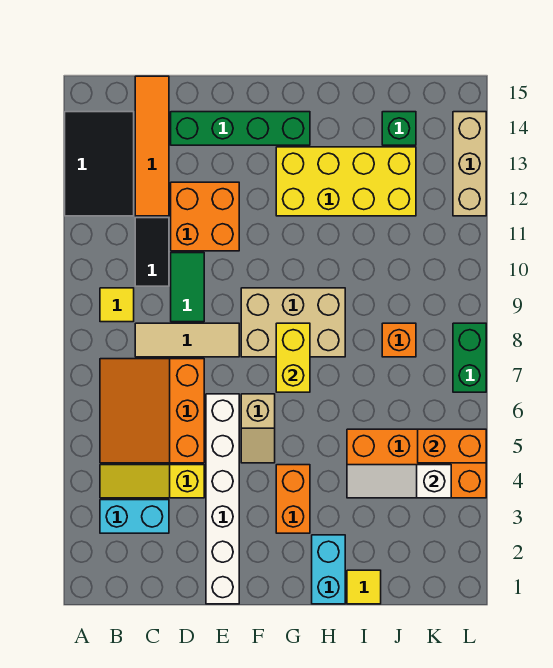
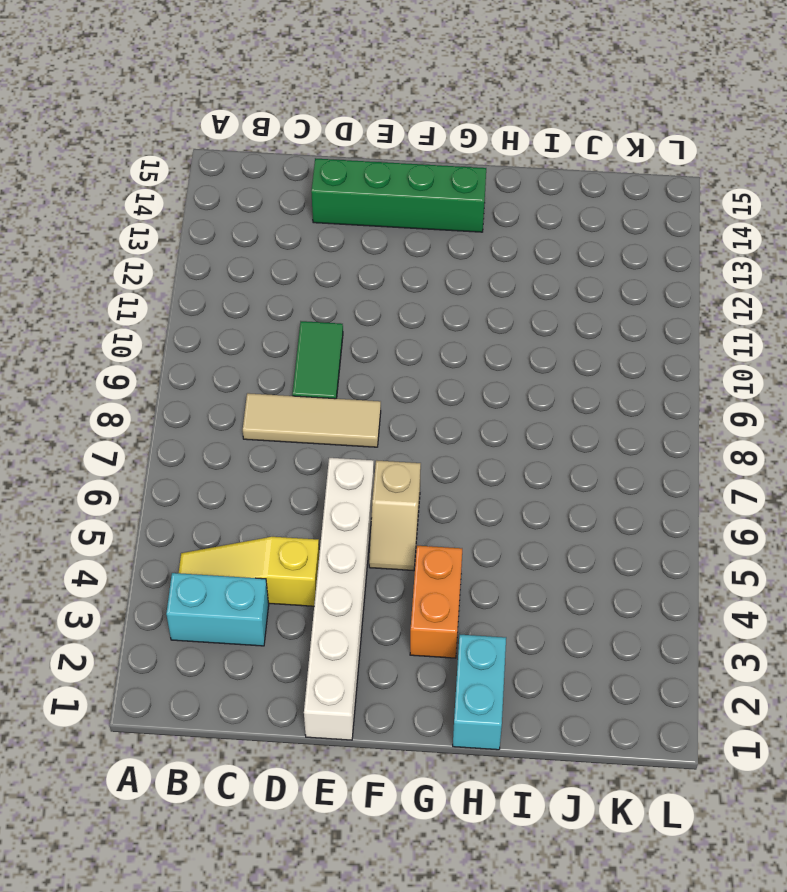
none -> black tile A12:B14 level 1
none -> orange slope B5:D7 level 1 top D
none -> yellow tile B9 level 1

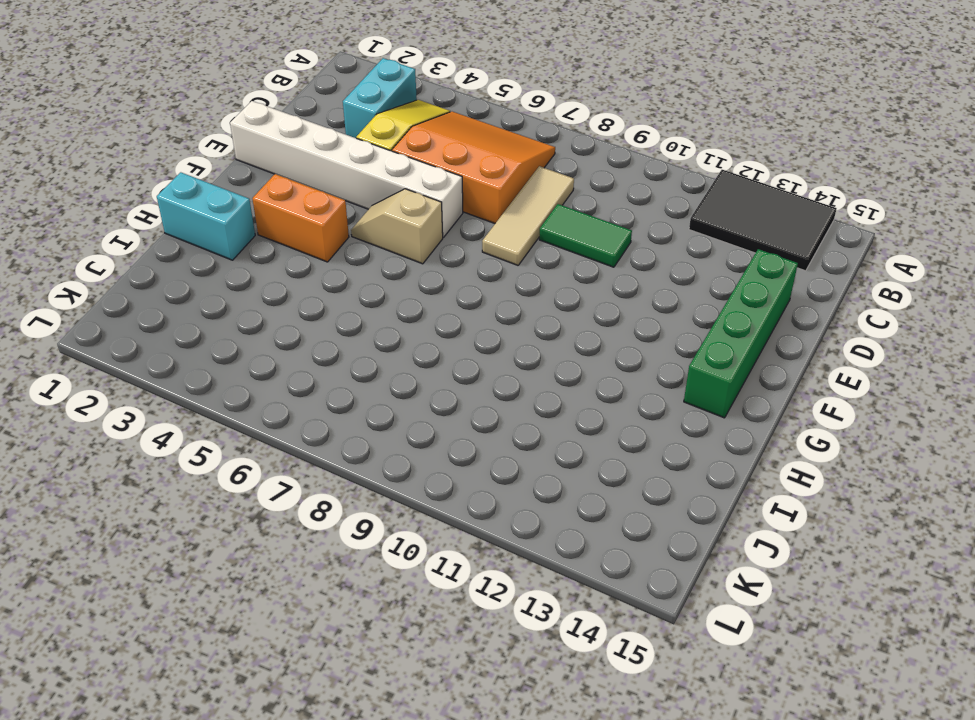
none -> yellow tile B9 level 1
none -> black tile C10:C11 level 1
none -> orange tile C12:C15 level 1

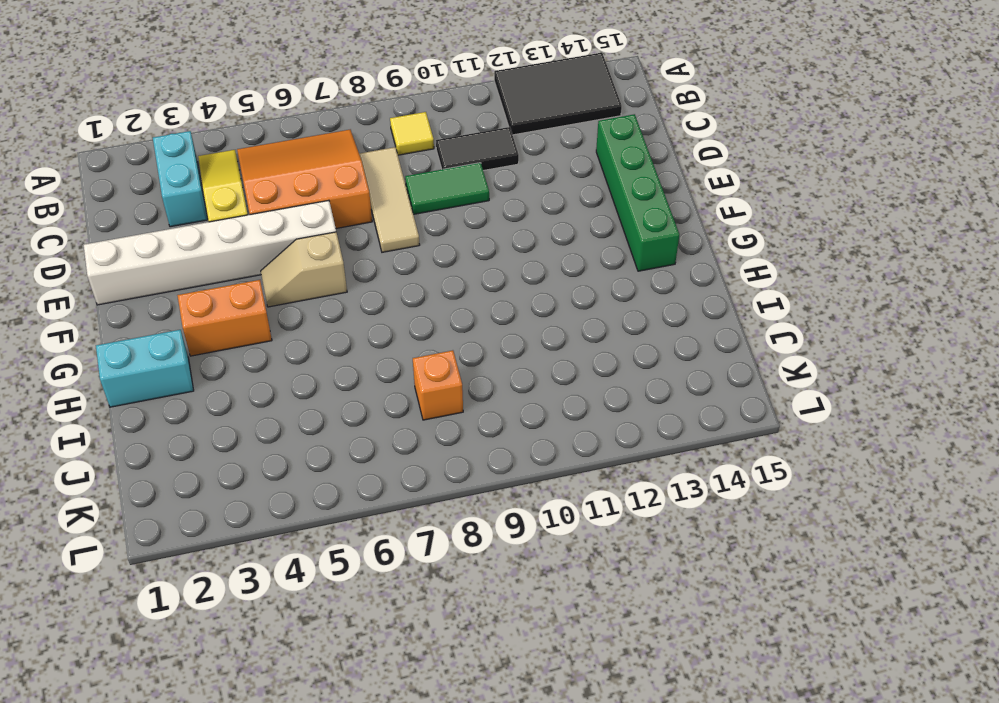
none -> orange tile C12:C15 level 1
none -> orange brick D11:E12 level 1
none -> tan brick F8:H9 level 1

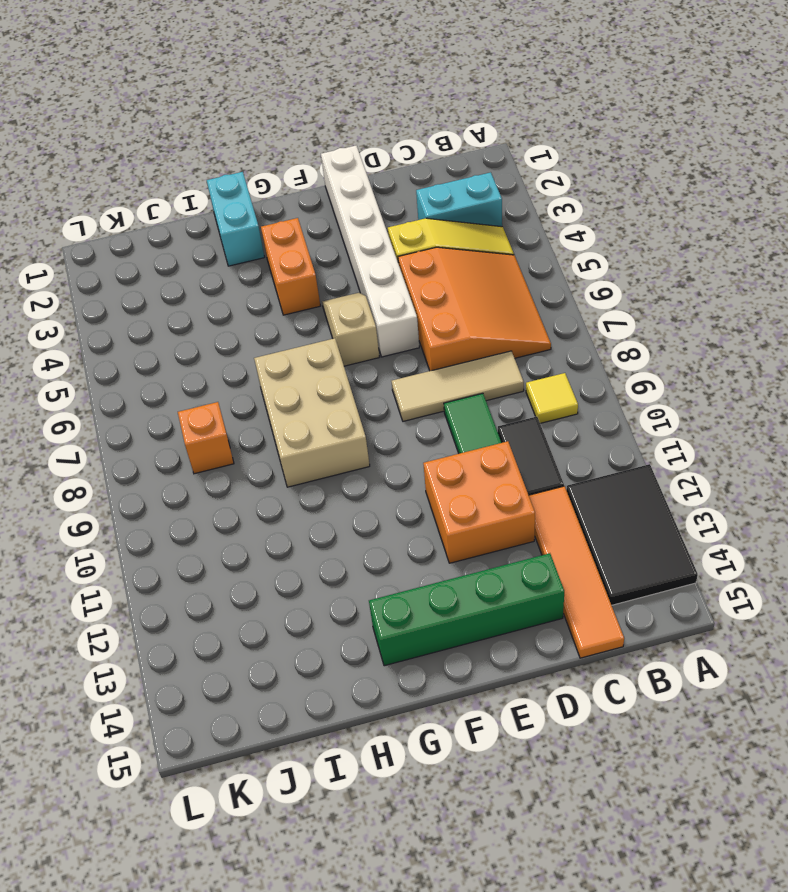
tan brick G7:H9 level 1 -> tan brick F8:H9 level 1
none -> yellow brick G12:J13 level 1
none -> yellow tile I1 level 1
none -> orange brick I4:L5 level 1

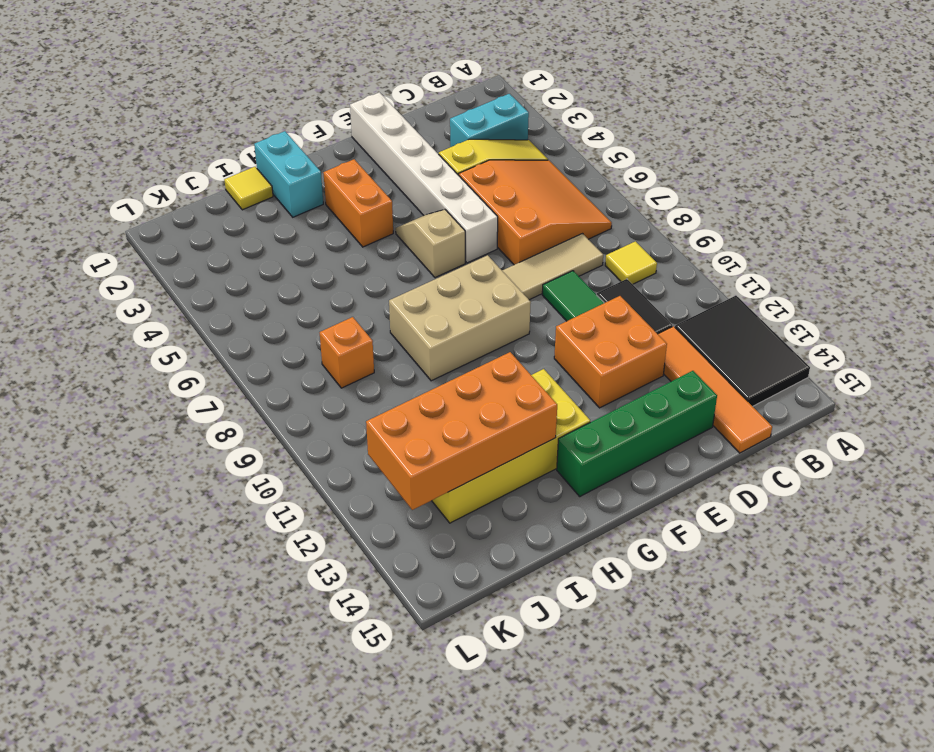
orange brick H12:K13 level 2 -> orange brick I4:L5 level 1
none -> green brick J14 level 1
none -> green brick L7:L8 level 1
none -> tan brick L12:L14 level 1

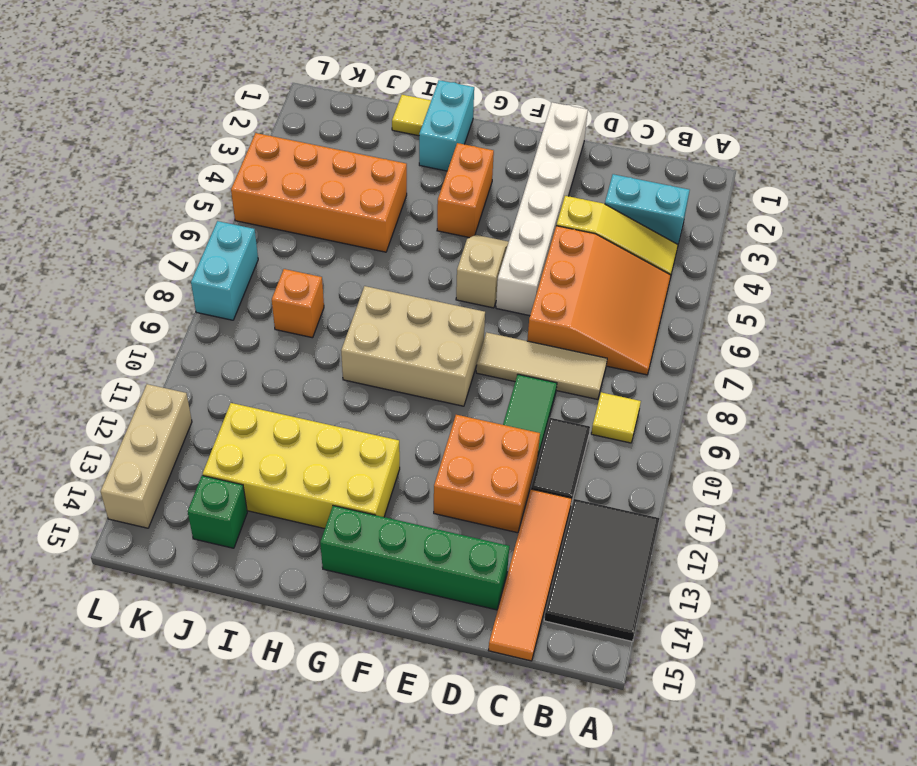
cyan brick L7:L8 level 1 -> green brick L7:L8 level 1
none -> yellow brick G7:G8 level 2
none -> white slope I4:K4 level 2 top K
none -> orange brick K5:L5 level 2

